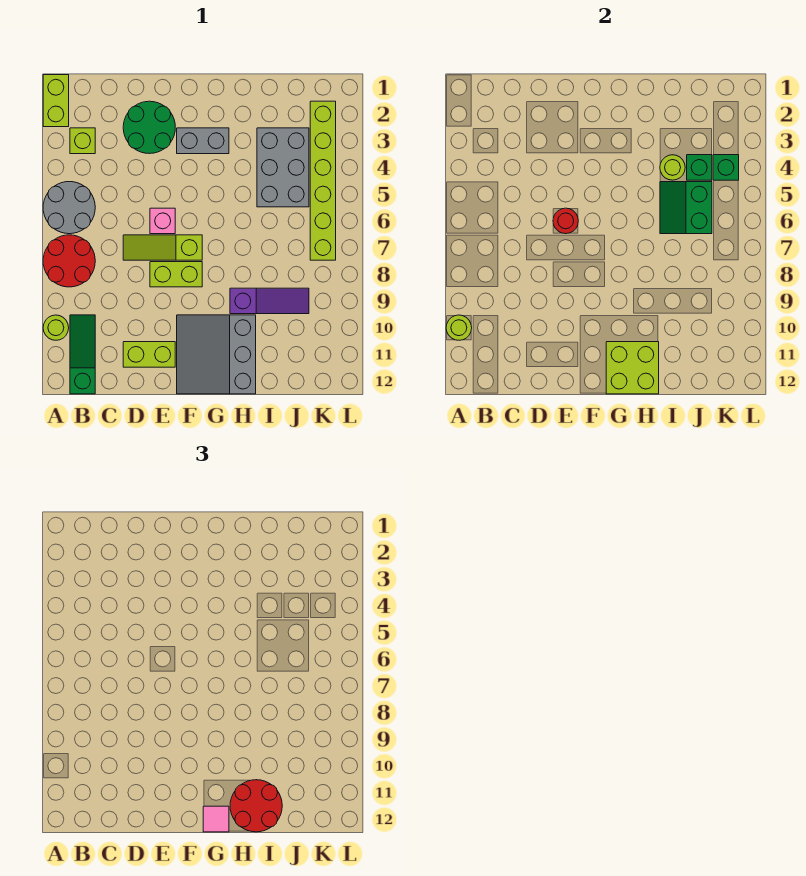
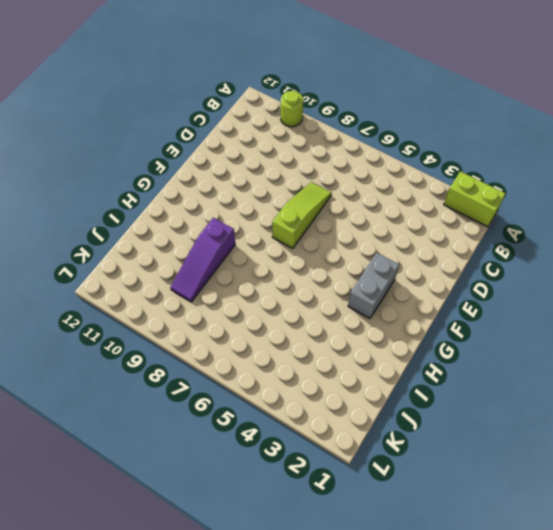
none -> grey round brick A5:B6 level 1
none -> red round brick A7:B8 level 1
none -> lime brick B3 level 1

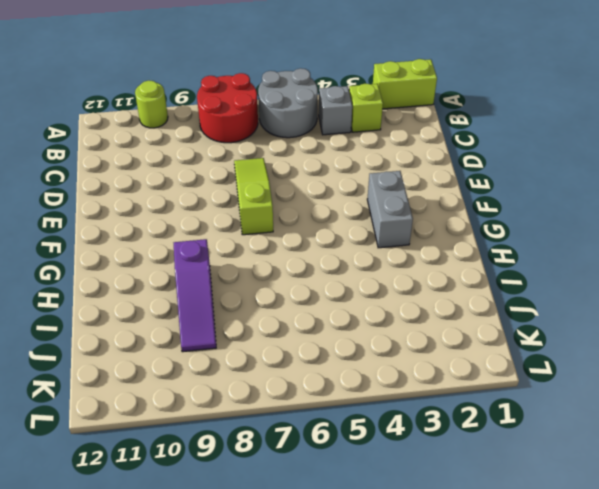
grey brick B4 level 1 -> none
none -> green slope B10:B12 level 1 top 12
none -> green round brick D2:E3 level 1
none -> lime brick D11:E11 level 1

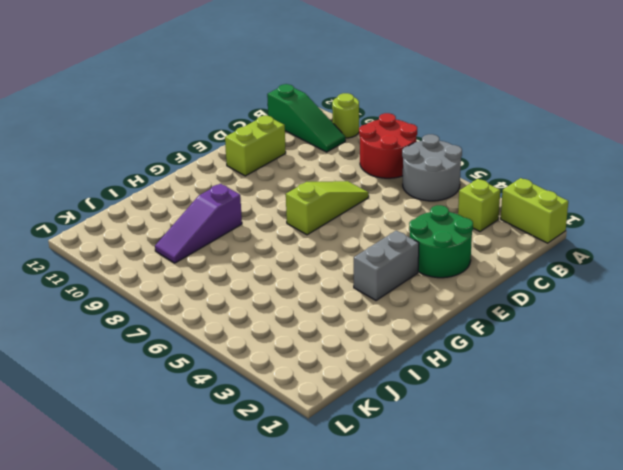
none -> pink brick E6 level 1
none -> lime brick E8:F8 level 1
none -> grey slope F10:H12 level 1 top H

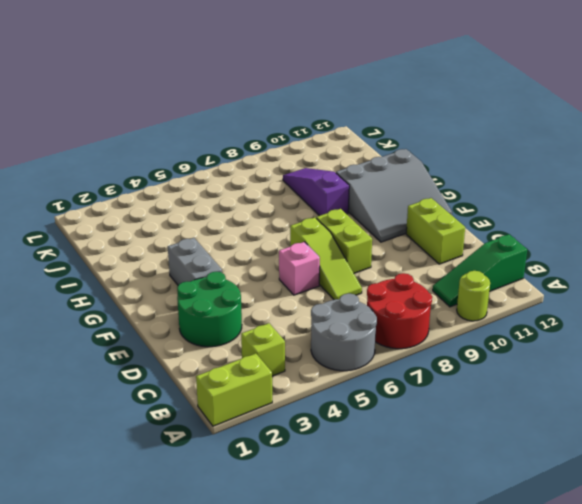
none -> grey brick I3:J5 level 1
none -> lime brick K2:K7 level 1
none -> lime round brick A10 level 2

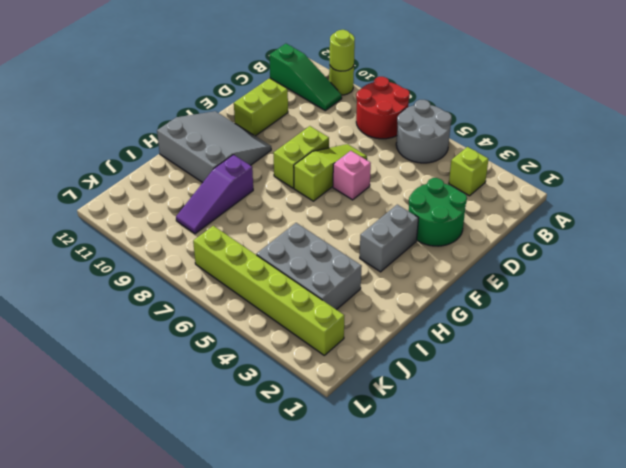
none -> lime brick A1:A2 level 1
none -> red round brick E6 level 2
none -> lime brick G11:H12 level 2

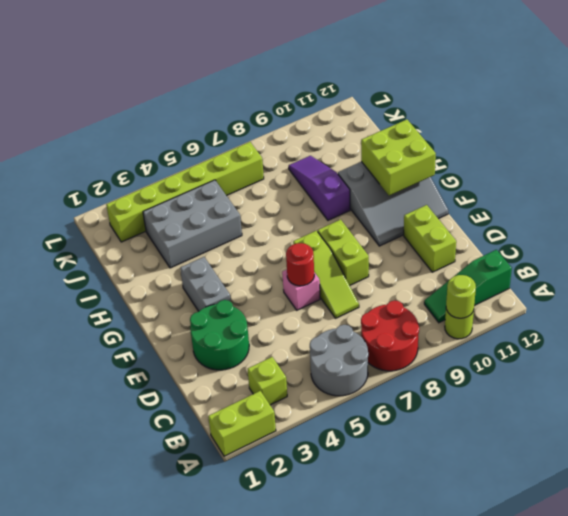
none -> lime round brick I4 level 2
none -> green slope I5:J6 level 2 top J
none -> green brick J4 level 2

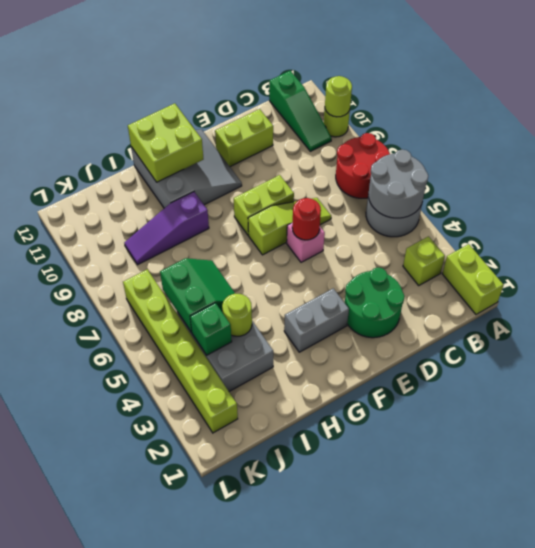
grey round brick A5:B6 level 2 -> none
none -> green brick K4 level 2
none -> pink tile G12 level 3
none -> red round brick H11:I12 level 3

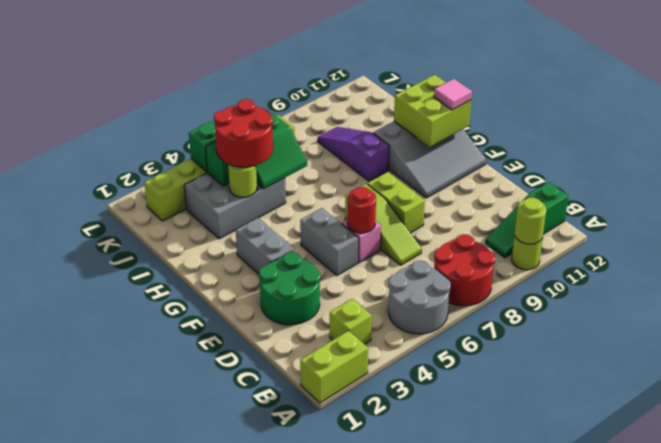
grey brick E5:F5 level 1 -> none
red round brick I4:J5 level 3 -> red round brick H11:I12 level 3
none -> lime brick D11:E11 level 1

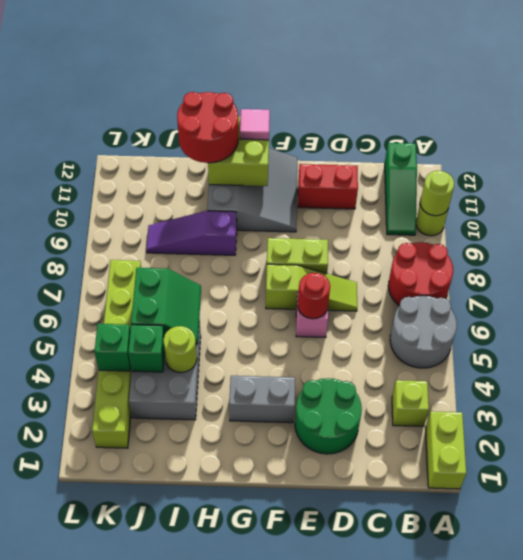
red brick D11:E11 level 1 -> lime brick D11:E11 level 1

